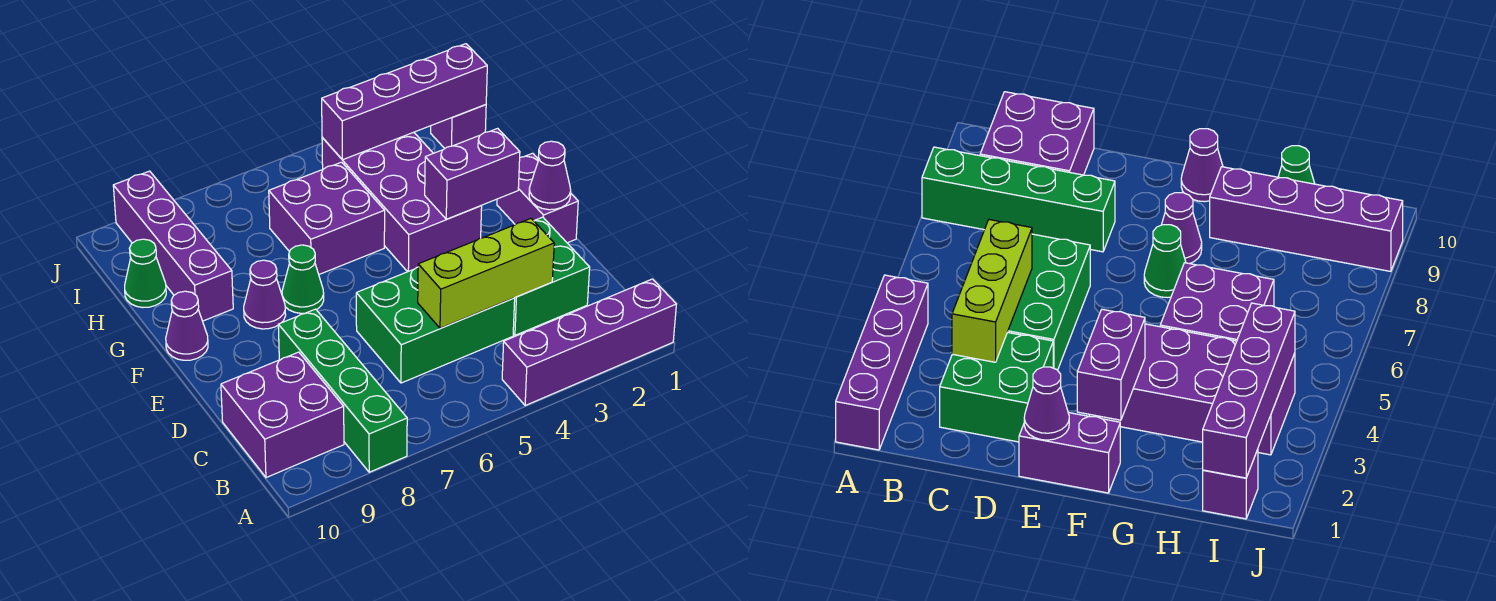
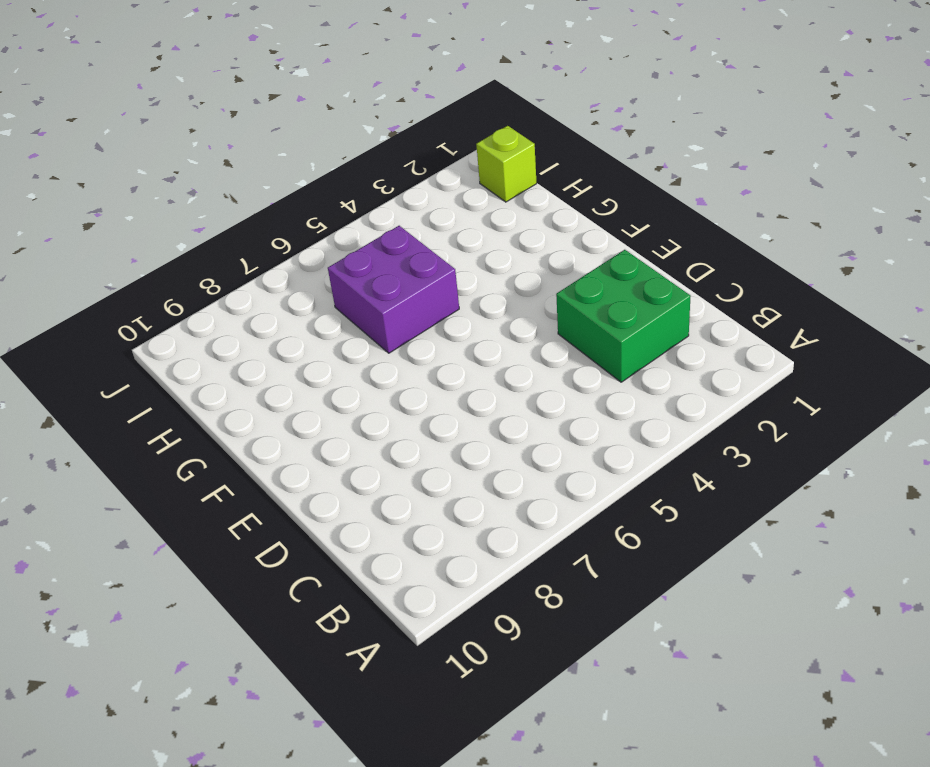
lime brick I1 level 1 -> purple brick I1 level 1
none -> purple brick A1:A4 level 1
none -> green brick A8:D8 level 1
none -> purple brick B9:C10 level 1

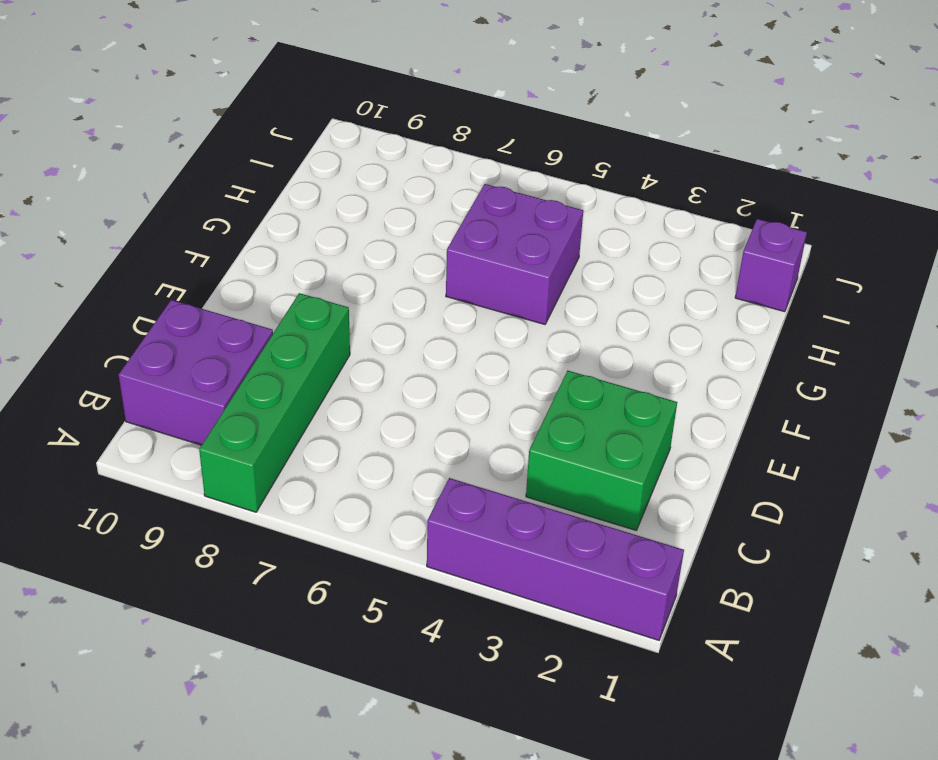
none -> green brick C4:D6 level 1
none -> purple brick E1:F1 level 1
none -> purple brick F3:I4 level 1

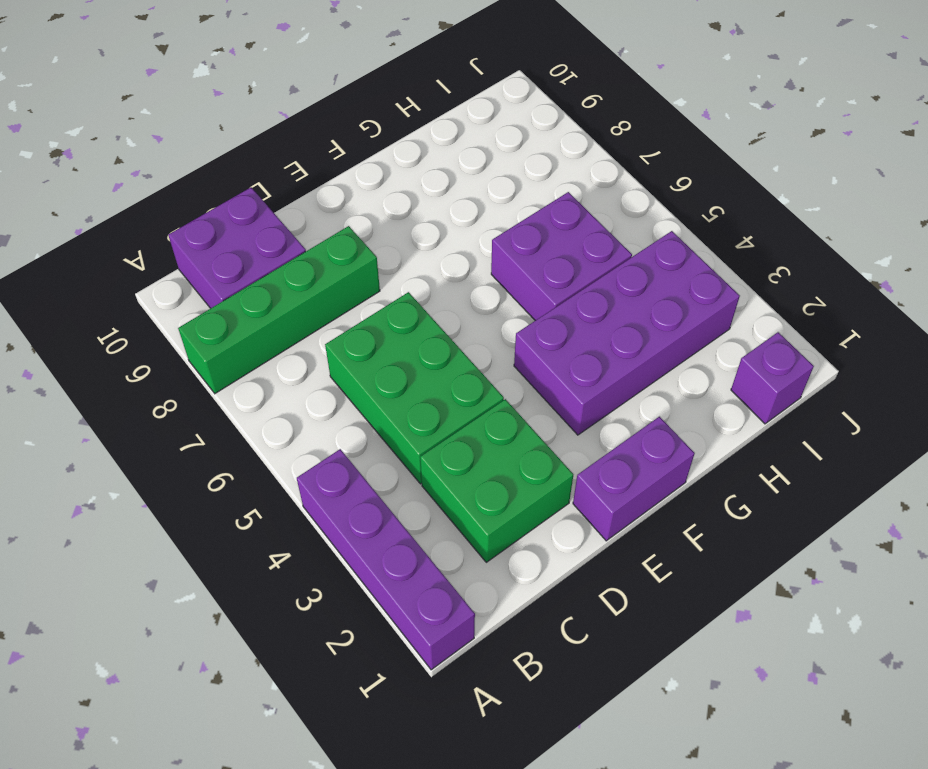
none -> green cone F7 level 1
none -> purple cone F8 level 1
none -> purple cone F10 level 1

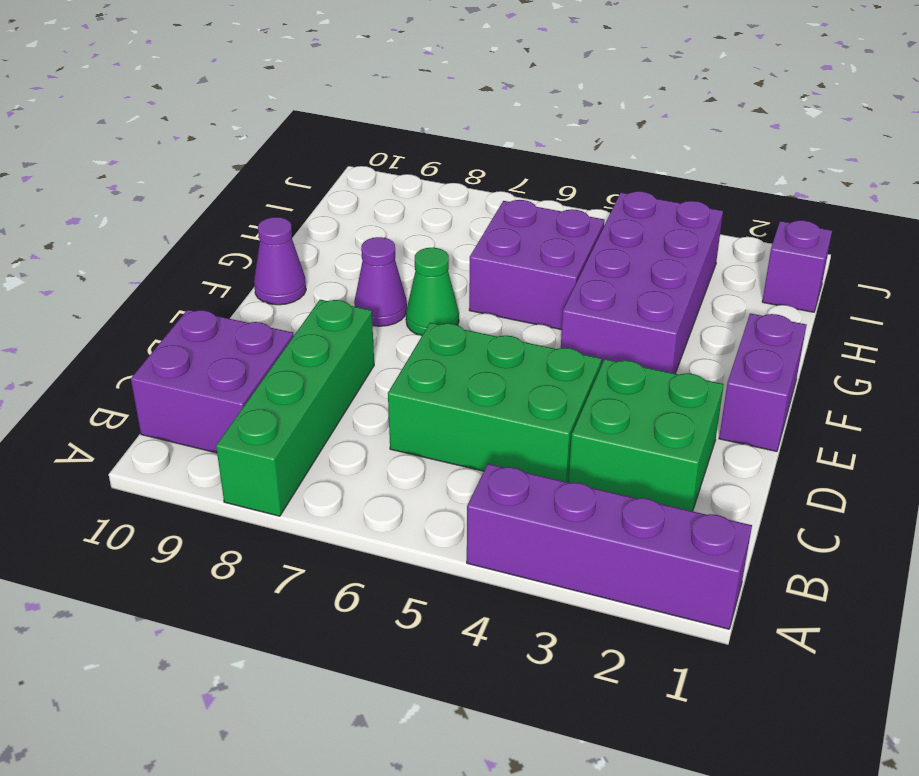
none -> purple brick G9:J9 level 1
none -> green cone H10 level 1
none -> lime brick C3:C5 level 2

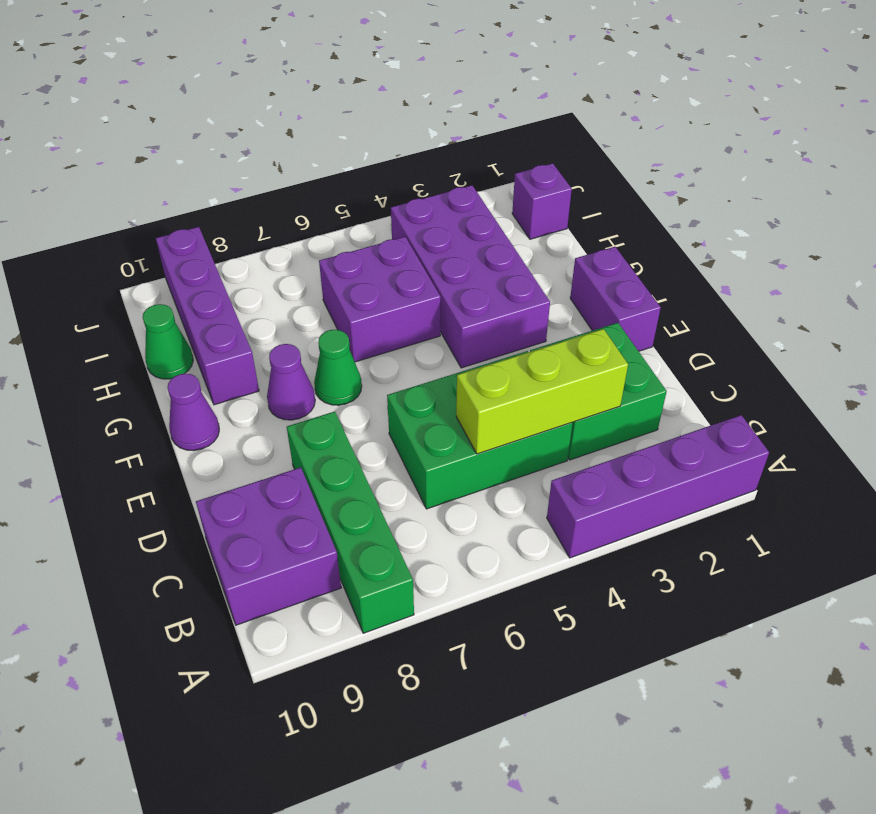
none -> purple cone E1 level 2
none -> purple brick F2:F3 level 2
none -> purple brick I1:I4 level 2

